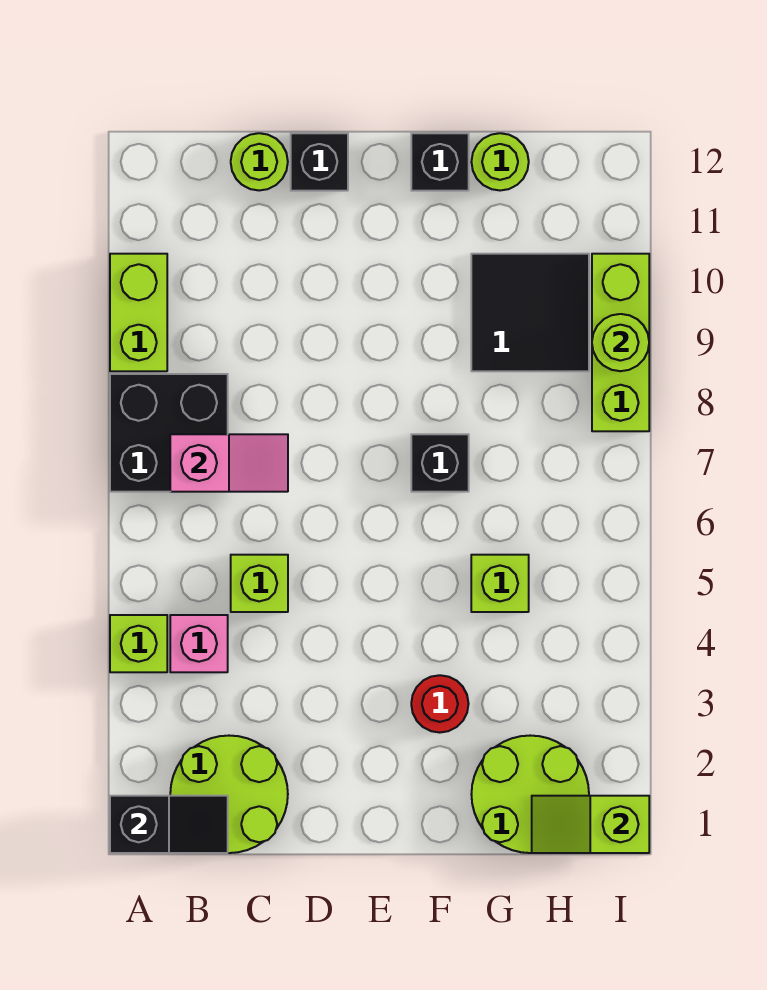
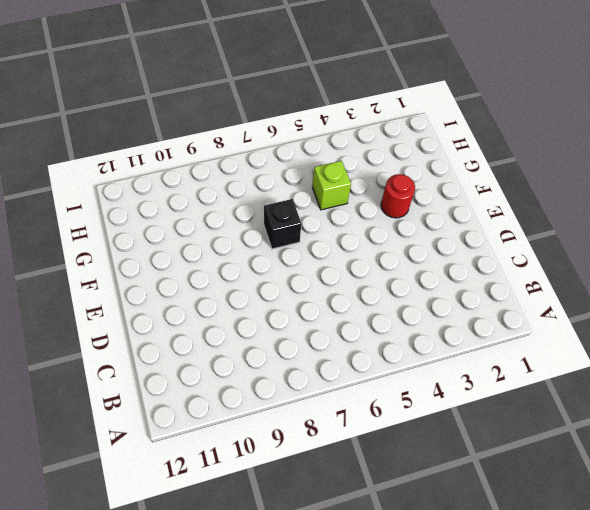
none -> lime brick A4 level 1
none -> black brick A7:B8 level 1
none -> lime brick A9:A10 level 1

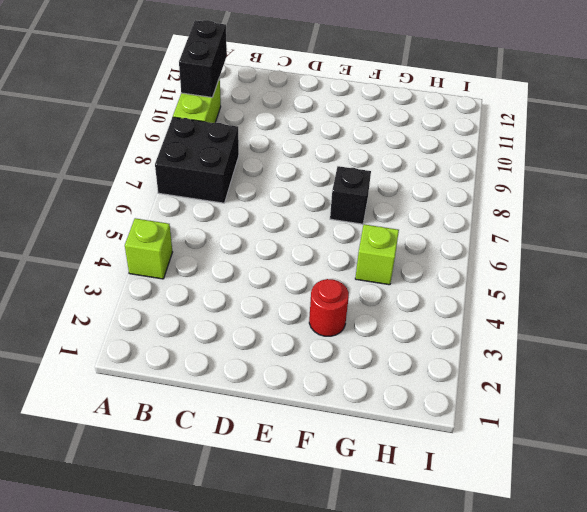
black brick A10:A11 level 2 -> none
none -> lime round brick B1:C2 level 1
none -> pink brick B4 level 1
none -> lime brick C5 level 1

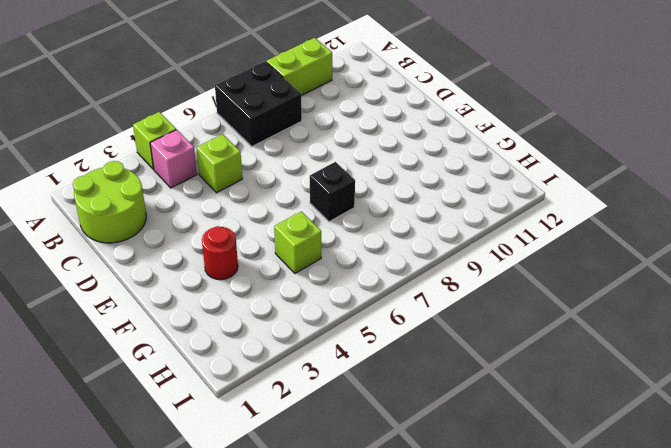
none -> lime round brick C12 level 1
none -> black brick D12 level 1
none -> black brick F12 level 1

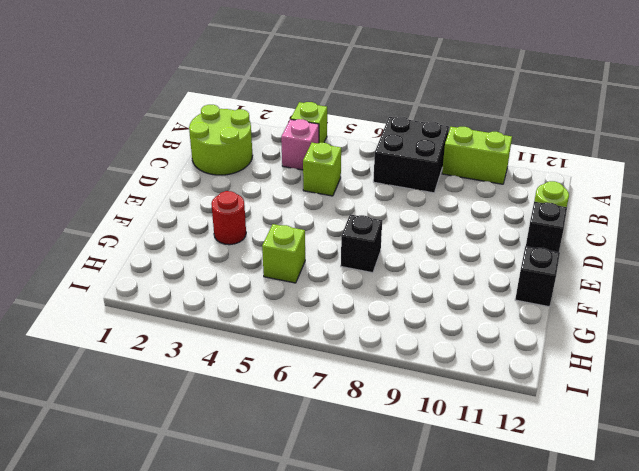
none -> lime round brick G1:H2 level 1
none -> black tile G9:H10 level 1
none -> lime round brick G12 level 1

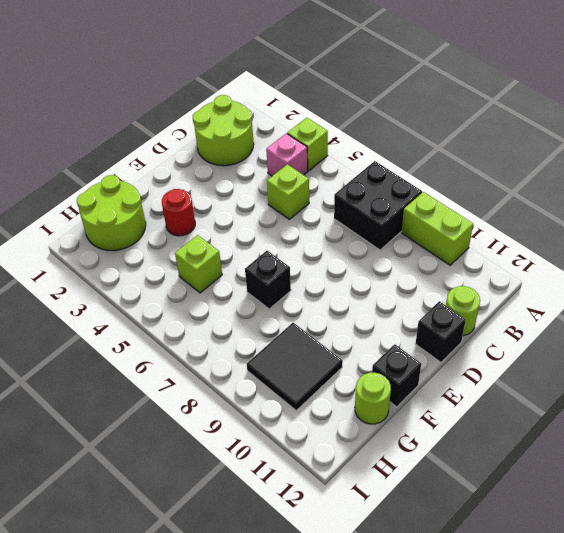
none -> lime brick I8:I10 level 1
none -> black slope A1:B1 level 2 top A
none -> pink slope B7:C7 level 2 top B

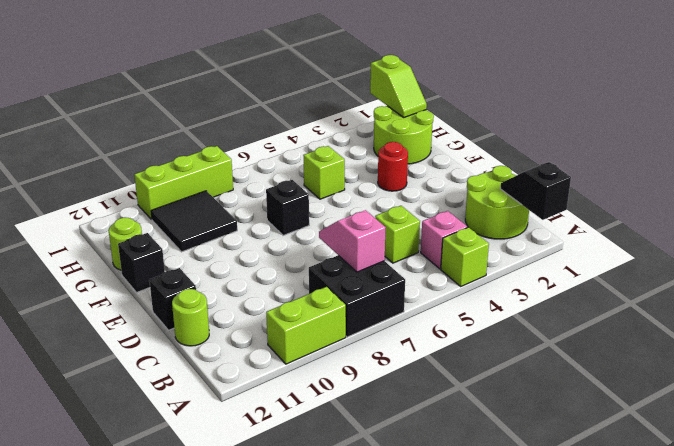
none -> lime round brick I9 level 2

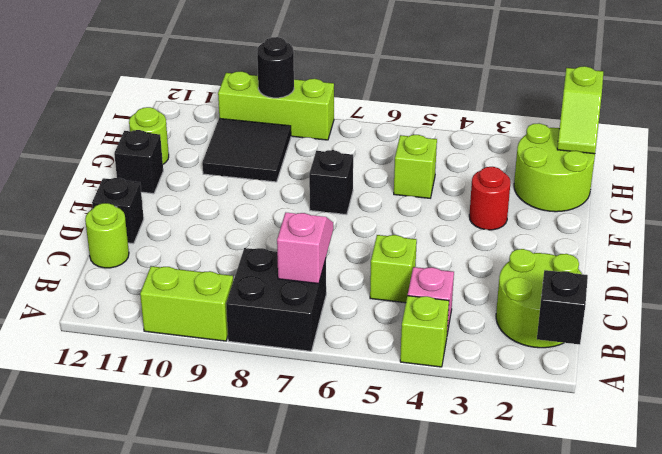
black round brick I9 level 2 -> lime round brick I9 level 2

